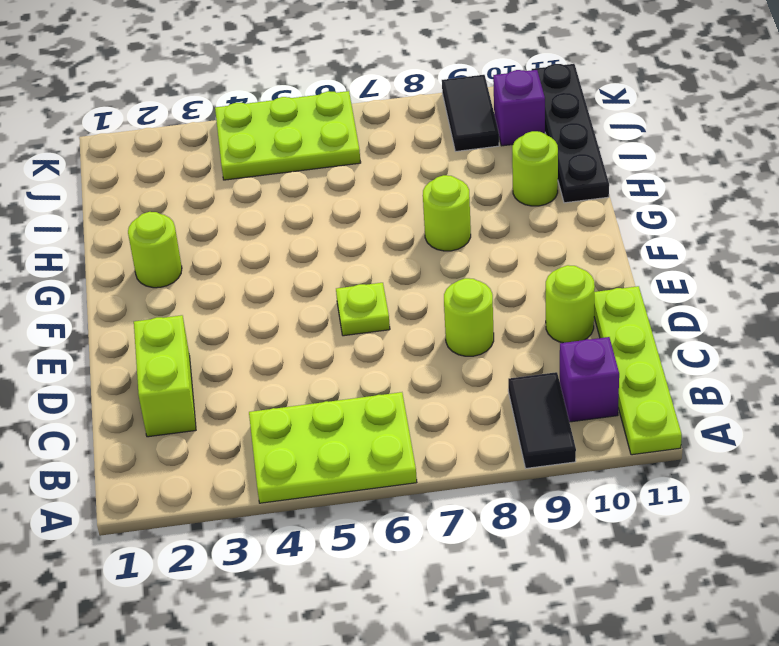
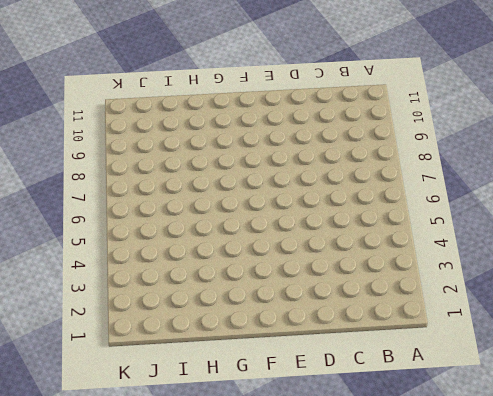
none -> lime plate A4:B6 level 1
none -> black tile A9:B9 level 1
none -> lime plate A11:D11 level 1

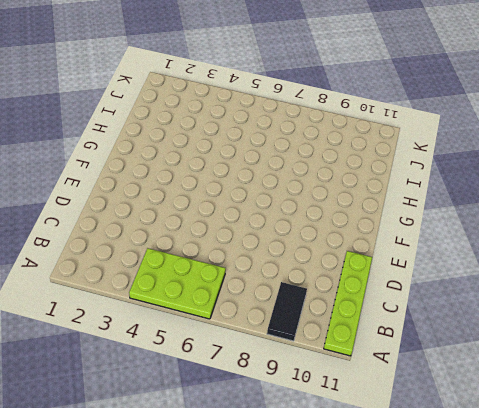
none -> purple brick B10 level 1
none -> lime brick C2:D2 level 1
none -> lime round brick D8 level 1

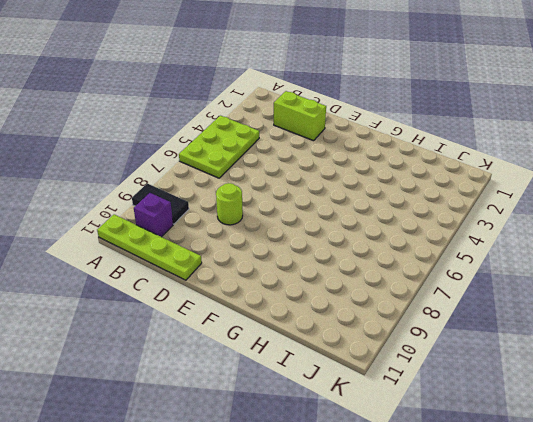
none -> lime round brick D10 level 1
none -> lime plate E6 level 1
none -> lime round brick G2 level 1

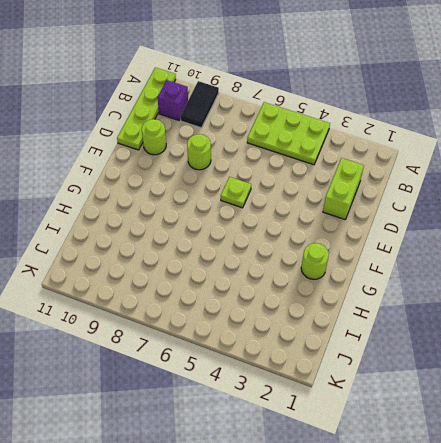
none -> lime round brick G8 level 1
none -> lime round brick H10 level 1
none -> black plate H11:K11 level 1

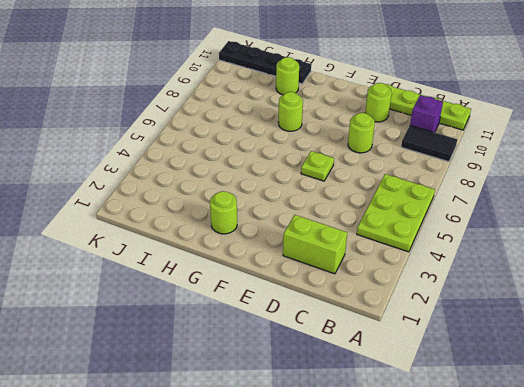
none -> lime plate J4:K6 level 1
none -> black tile J9:K9 level 1
none -> purple brick J10 level 1

